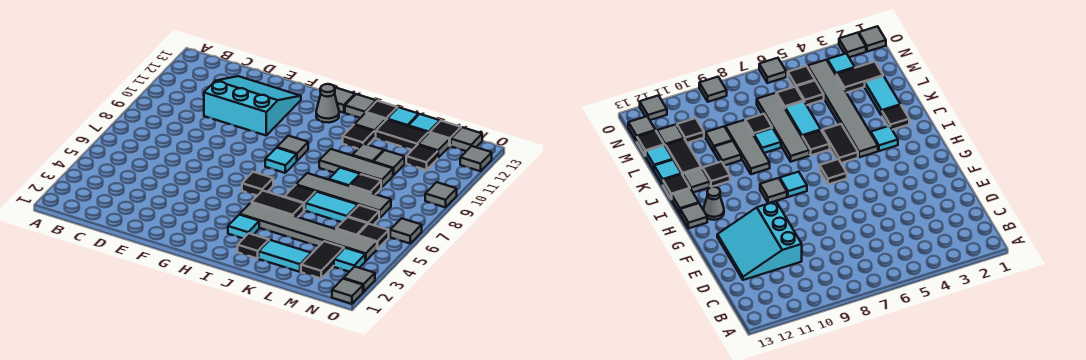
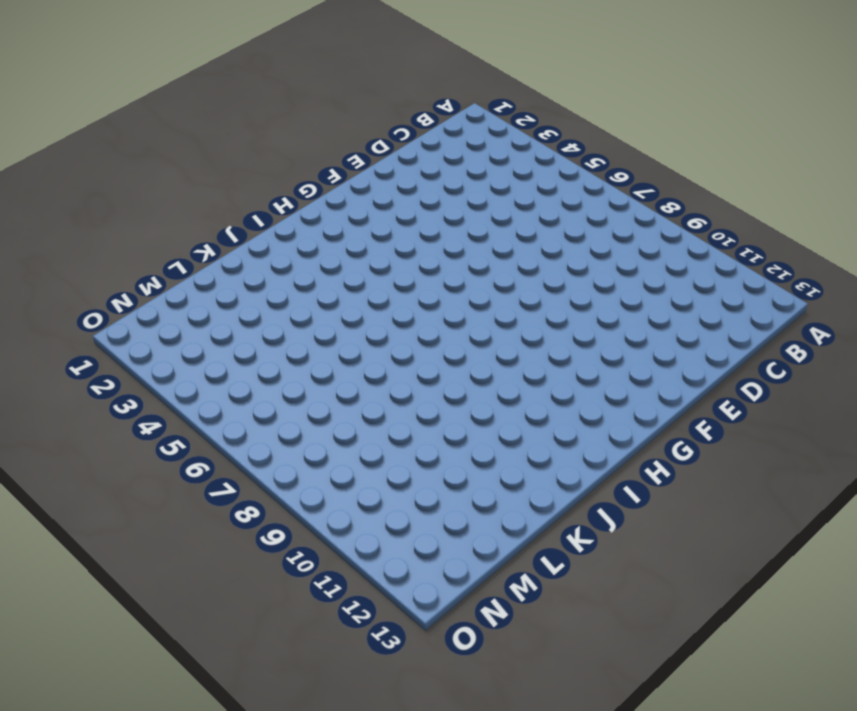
none -> cyan slope D10:F12 level 1 top 10
none -> black tile H6 level 1
none -> cyan tile H8 level 1
none -> grey tile H9 level 1

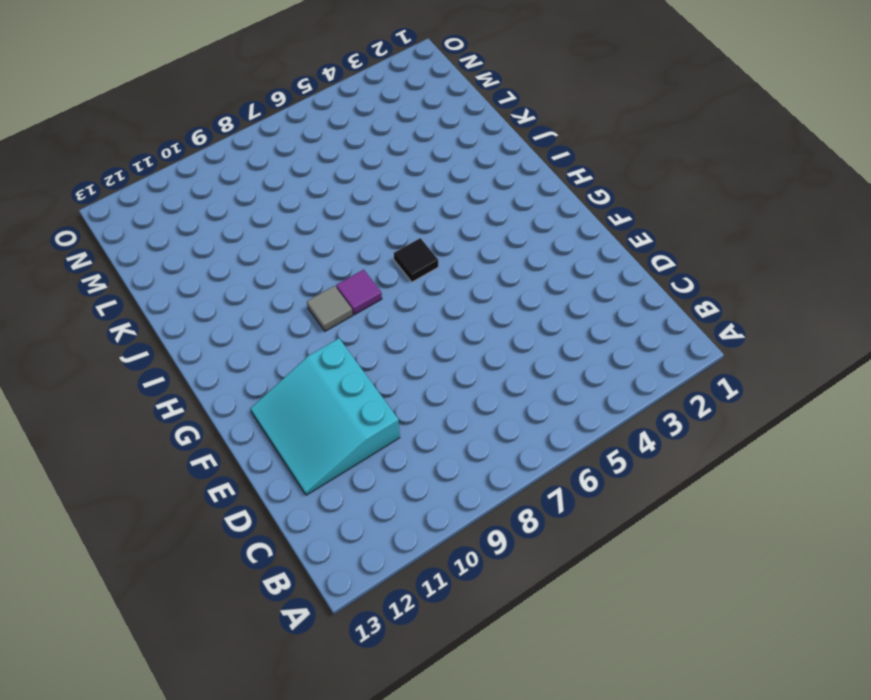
purple tile H8 level 1 -> cyan tile H8 level 1
none -> grey cone H12 level 1
none -> grey tile H13 level 1
none -> cyan tile I3 level 1
none -> grey tile I4:N4 level 1

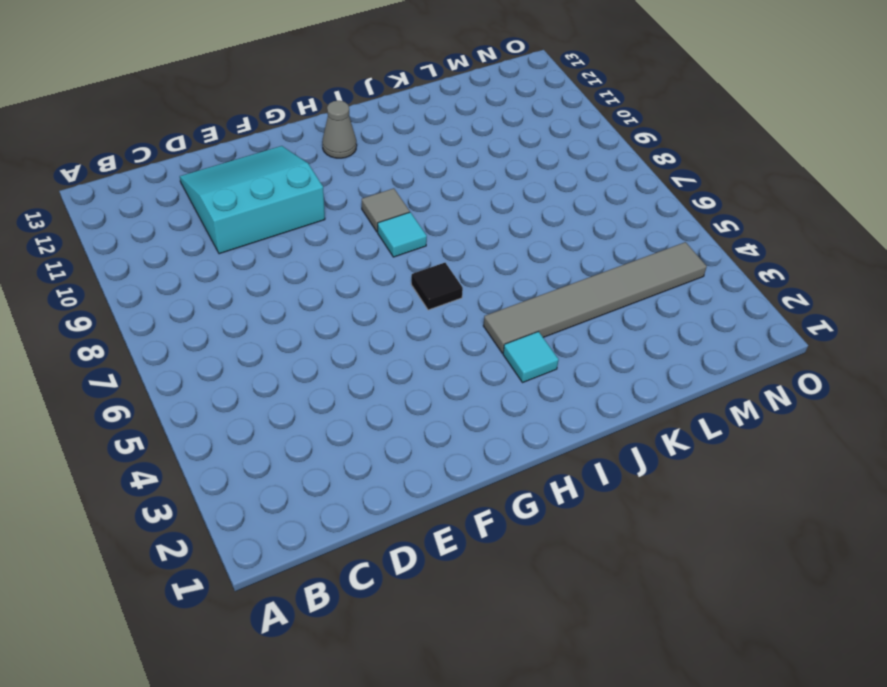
none -> grey tile H13 level 1
none -> black tile I5:J5 level 1
none -> grey tile I13 level 1
none -> black tile J2 level 1

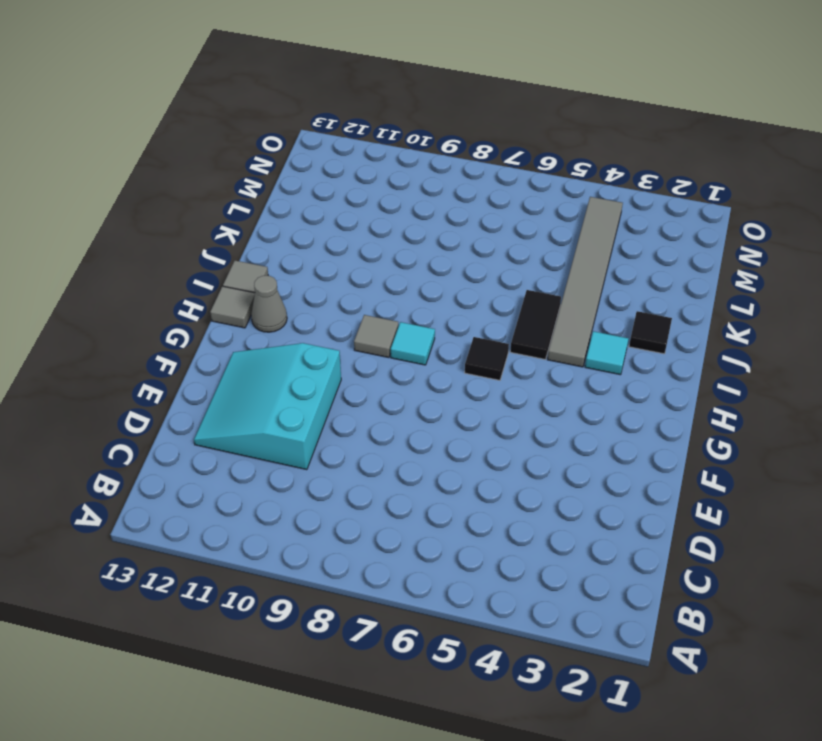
none -> black tile J6 level 1
none -> grey tile J7:M7 level 1
none -> grey tile J9:L9 level 1
none -> black tile J11 level 1

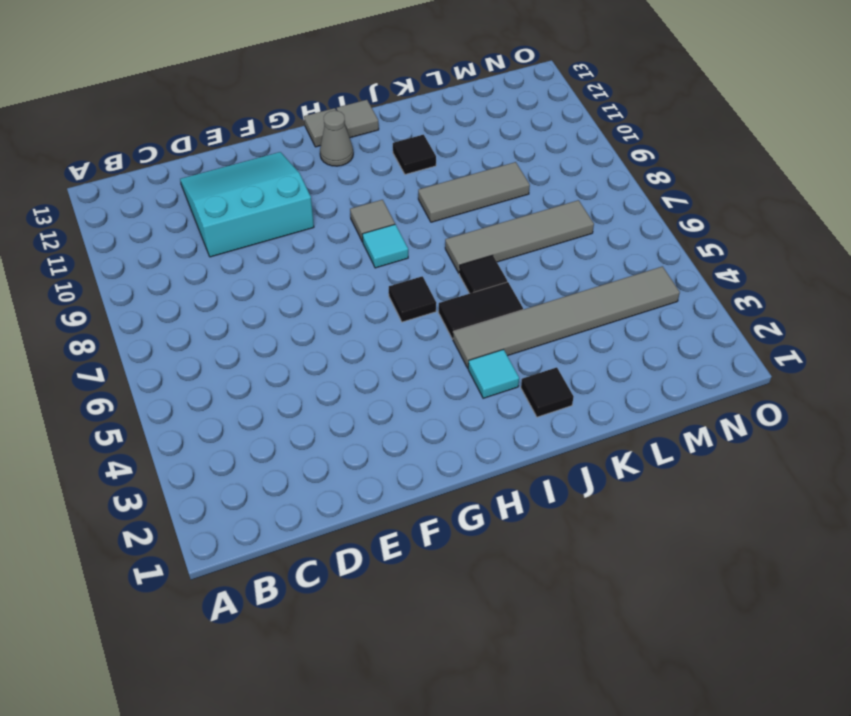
none -> grey tile J12 level 1
none -> black tile J13 level 1
none -> cyan tile K2:L2 level 1
none -> cyan tile K6:L6 level 1

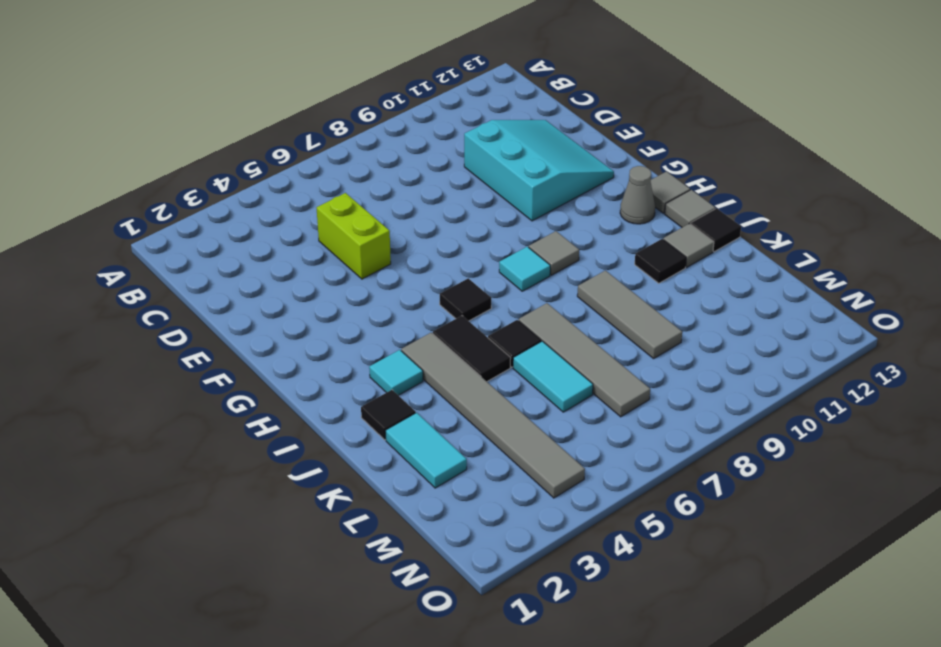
lime brick D5:E5 level 1 -> none
none -> cyan tile K8 level 1
none -> grey tile K10 level 1
none -> black tile K12:L12 level 1
none -> cyan tile K13 level 1

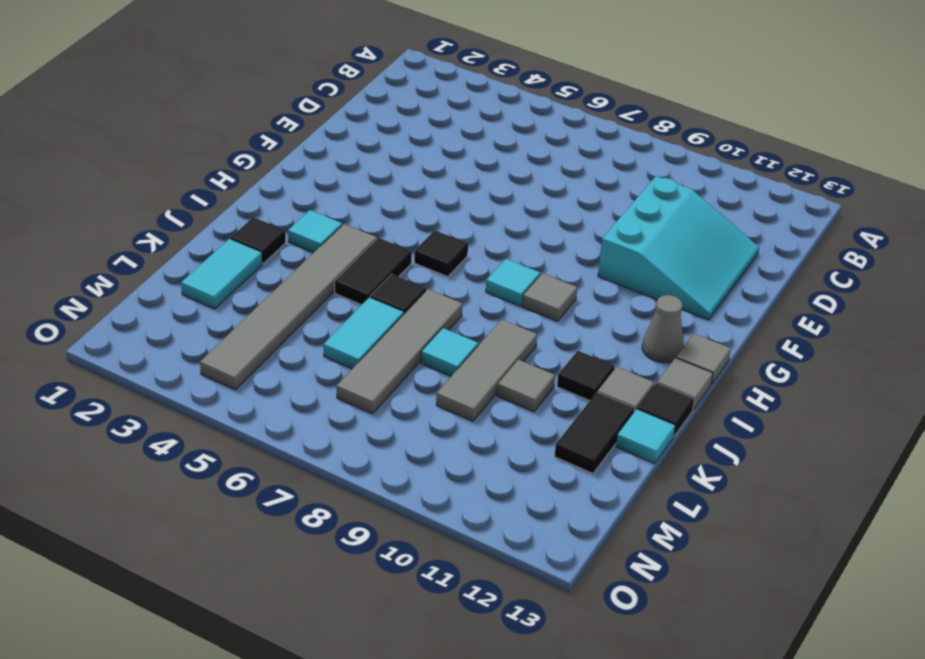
none -> black tile L8 level 1
none -> grey tile L10 level 1
none -> cyan tile L13 level 1
none -> black tile M2:M3 level 1

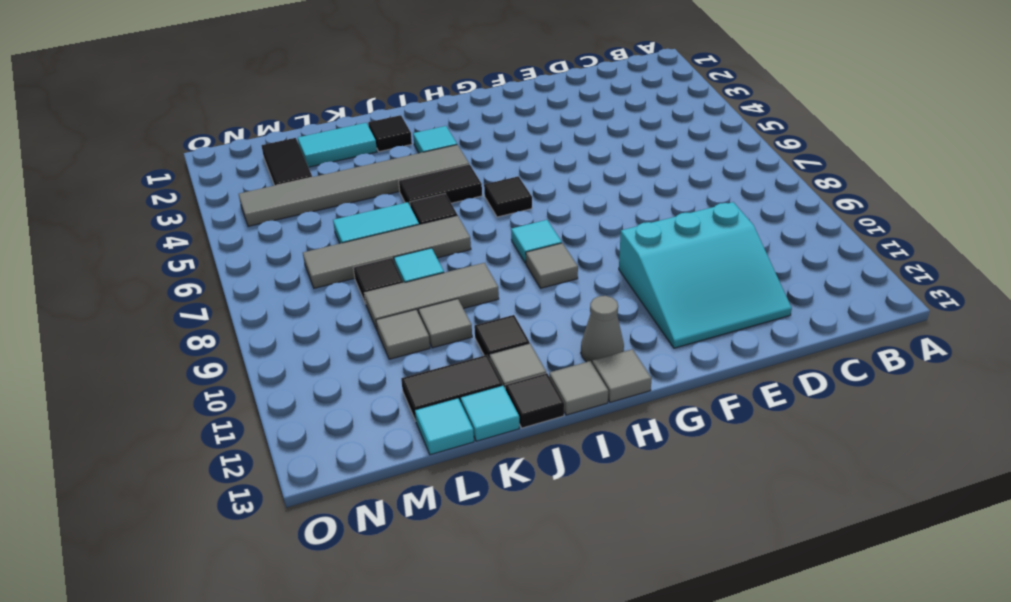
none -> black tile M5 level 1
none -> black tile M6 level 1
none -> black tile M11 level 1
none -> grey tile M12 level 1

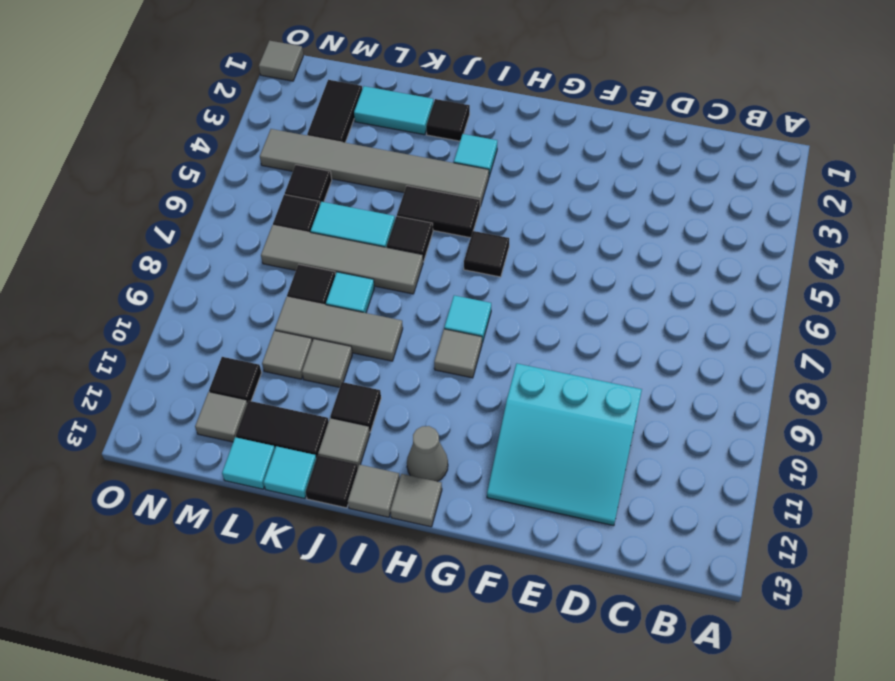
none -> black tile M13 level 1
none -> cyan tile N3 level 1
none -> black tile N5 level 1
none -> grey tile N13 level 1

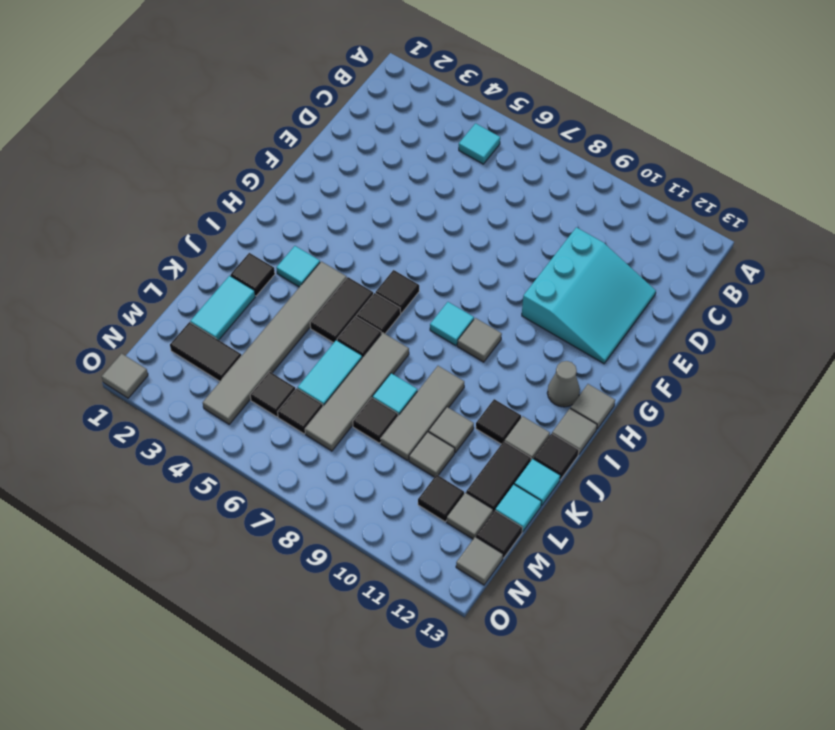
cyan tile B5 level 1 -> cyan tile N3 level 1
black tile I6 level 1 -> black tile N5 level 1
none -> grey tile O2 level 1
none -> grey tile O6 level 1
none -> grey tile O9 level 1
none -> grey tile O12 level 1

